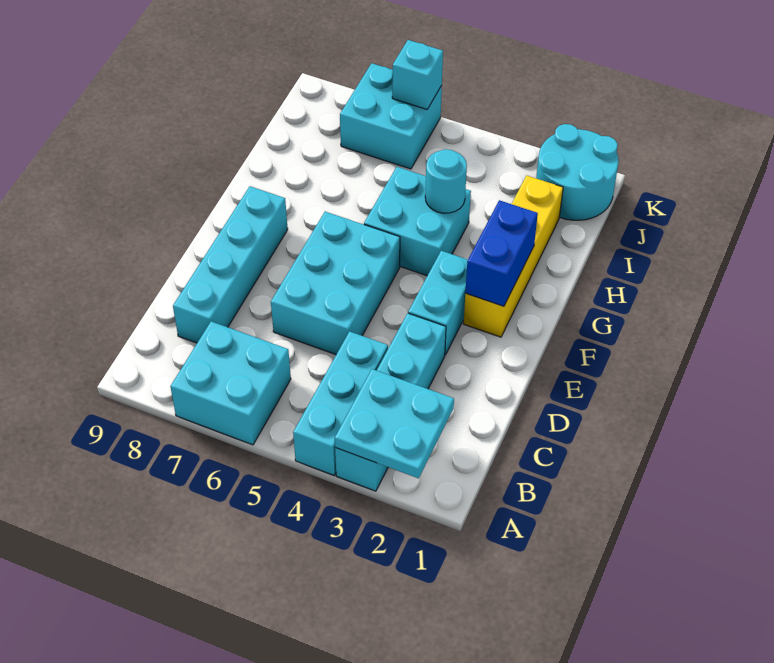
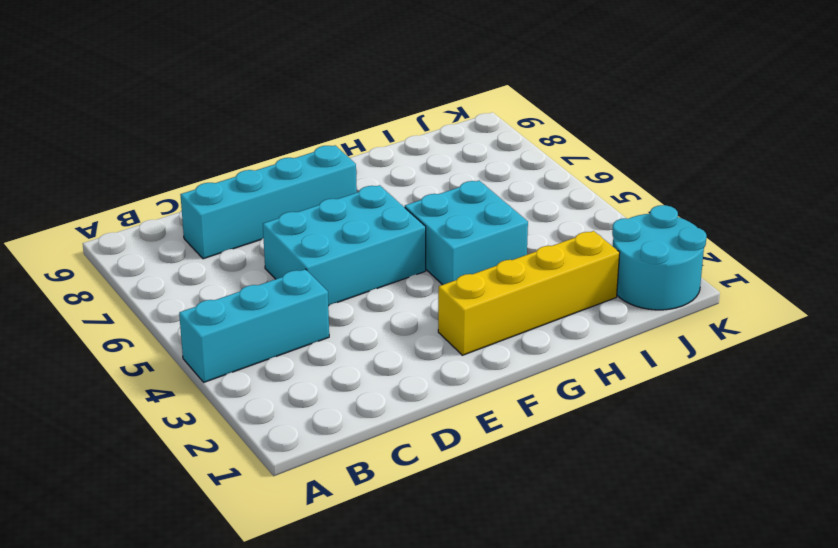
none -> cyan brick A3:D3 level 1
none -> cyan brick A6:B7 level 1
none -> cyan brick E3:F3 level 1

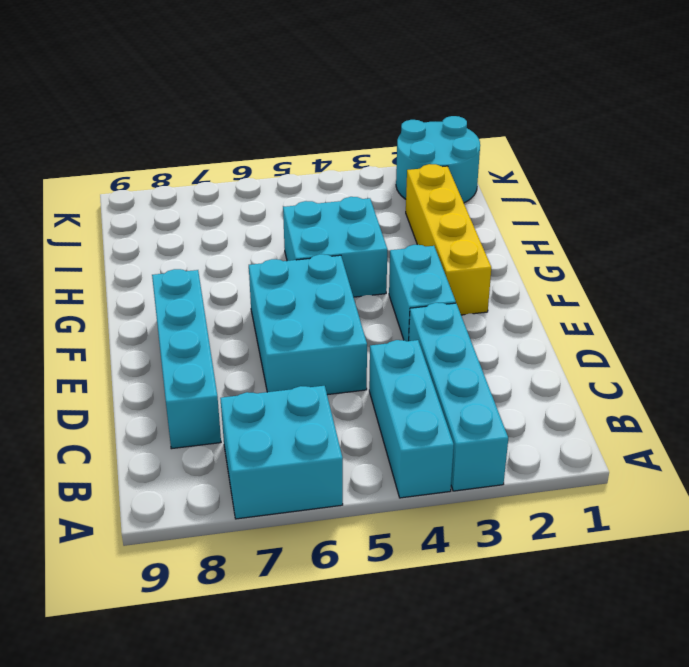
none -> cyan brick J6:K7 level 1
none -> cyan plate A2:B3 level 2
none -> blue brick F2:G2 level 2

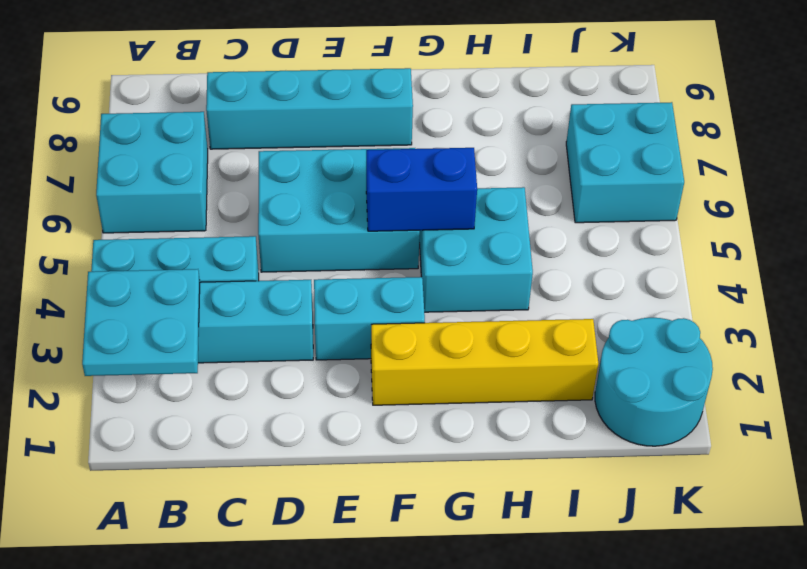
blue brick F5:G5 level 2 -> blue brick F2:G2 level 2
none -> cyan round brick H4 level 2
none -> cyan brick K6 level 2

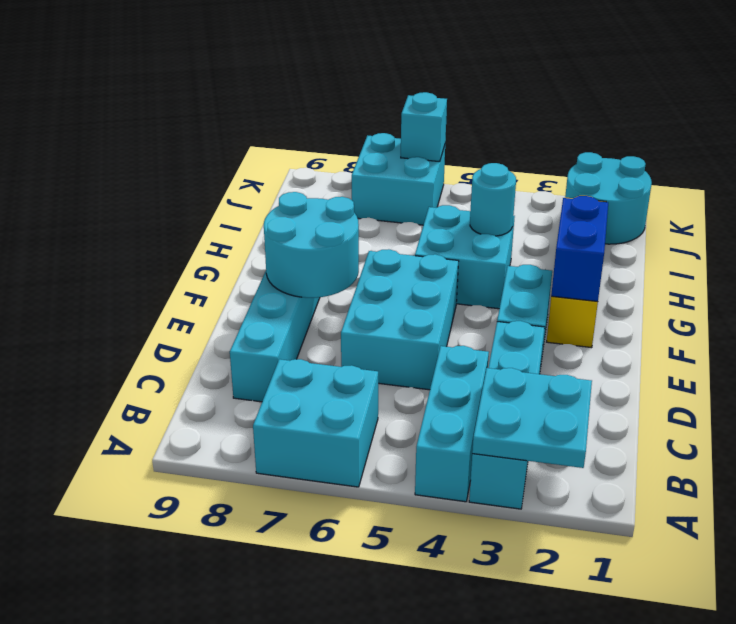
cyan round brick E7:F8 level 2 -> none

